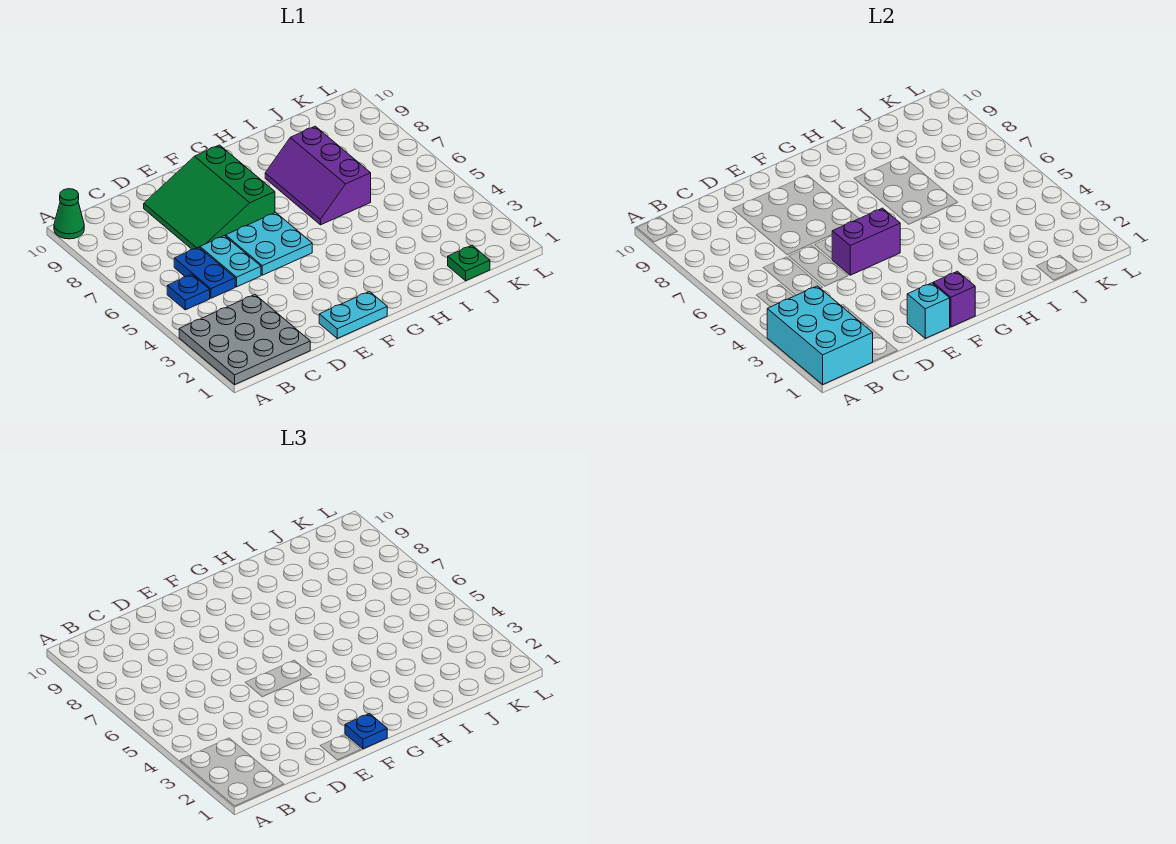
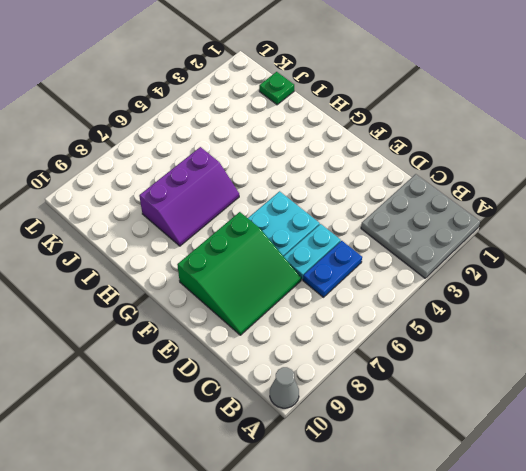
grey cone A10 level 1 -> green cone A10 level 1
none -> blue plate B5 level 1
none -> cyan plate E1:F1 level 1
none -> cyan brick A1:B3 level 2

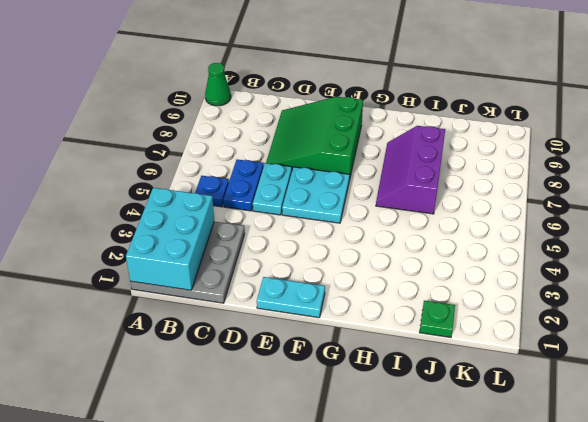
none -> cyan brick E1 level 2
none -> purple brick E5:F5 level 2
none -> purple brick F1 level 2

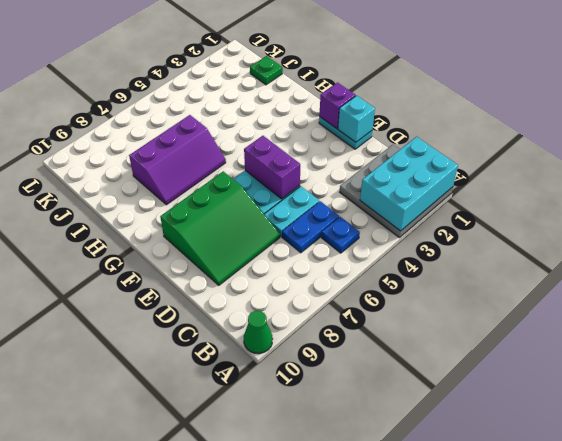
none -> blue plate F1 level 3

